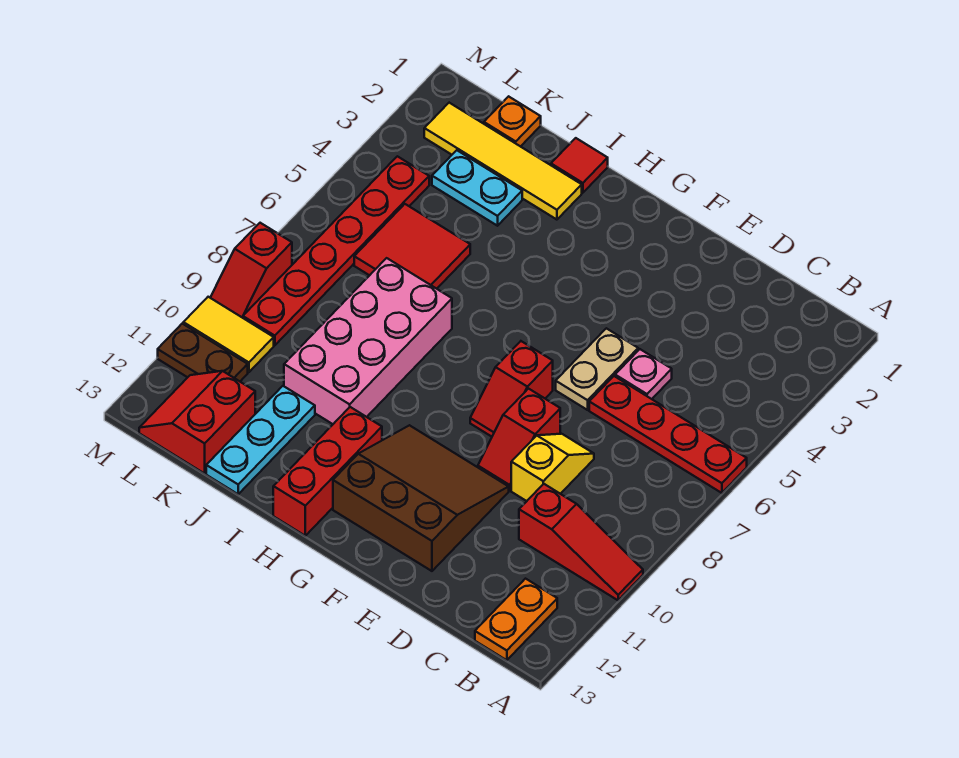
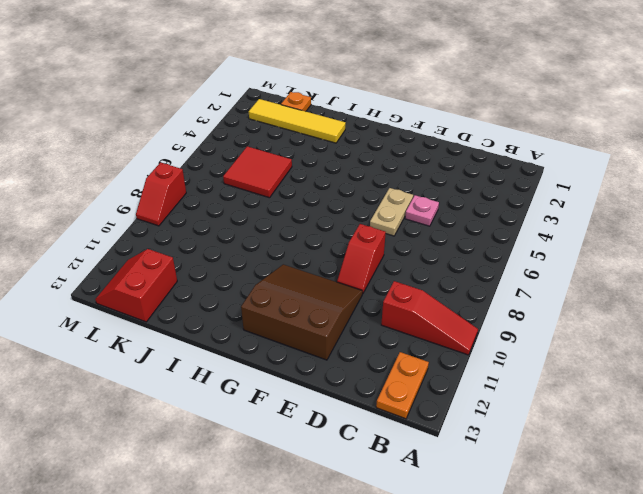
none -> red plate A6:D6 level 1
none -> yellow slope D8:D9 level 1 top 9
none -> red slope F7:F8 level 1 top 7

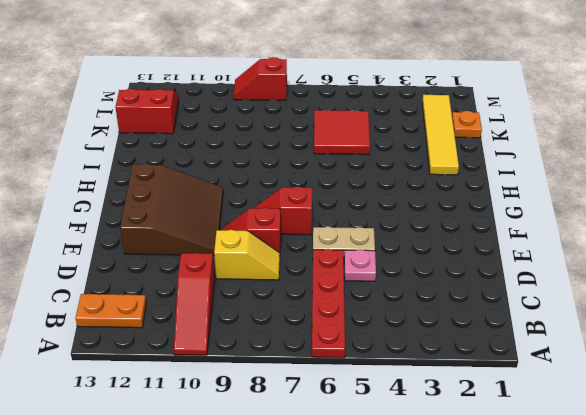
none -> red brick H11:H13 level 1
none -> red tile I1 level 1
none -> pink brick I7:J10 level 1

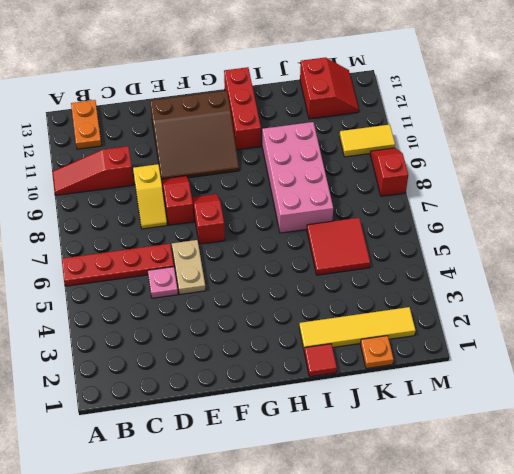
none -> cyan plate J3:K3 level 1
none -> cyan plate J11:J13 level 1
none -> red plate L4:L9 level 1

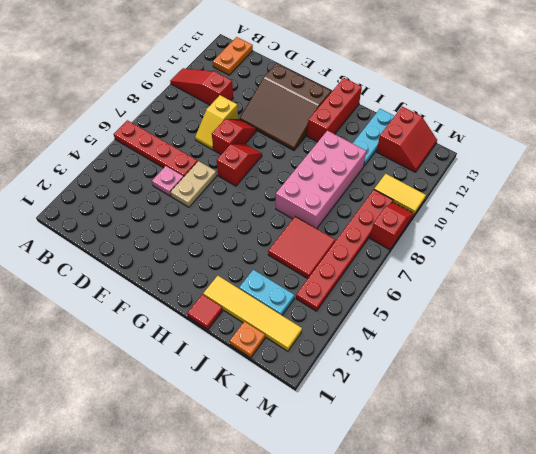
none -> brown plate L11:M11 level 1

